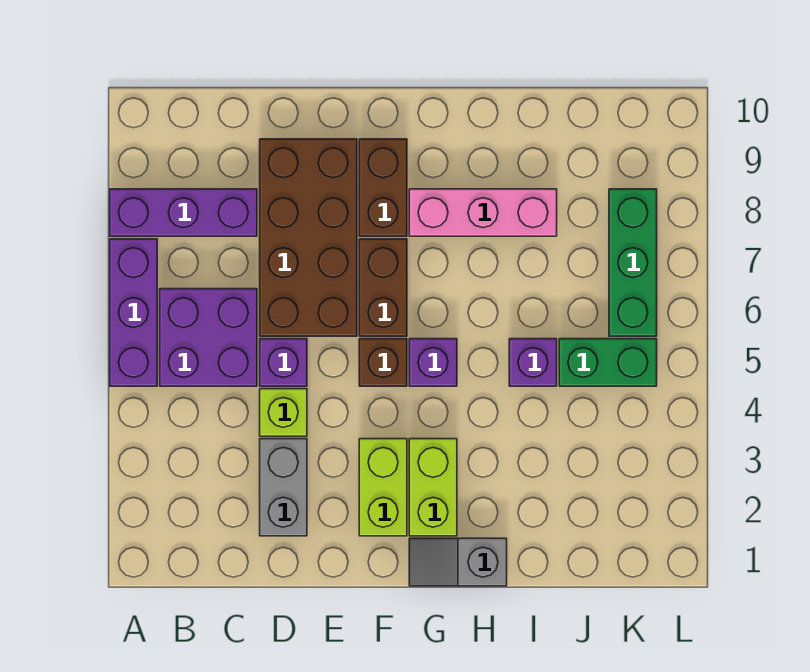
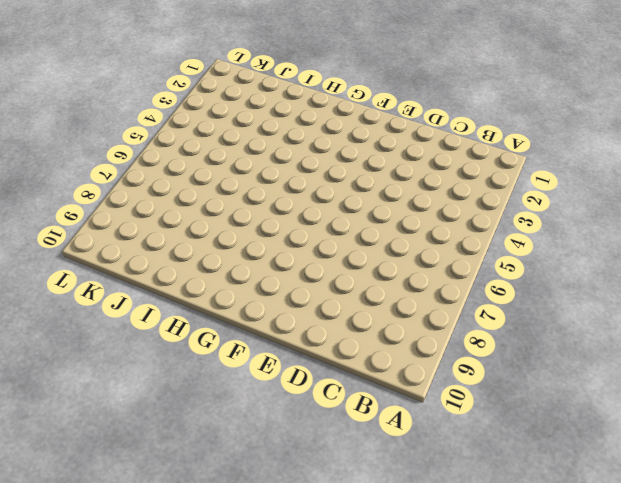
none -> purple brick A5:A7 level 1
none -> purple brick A8:C8 level 1
none -> purple brick B5:C6 level 1

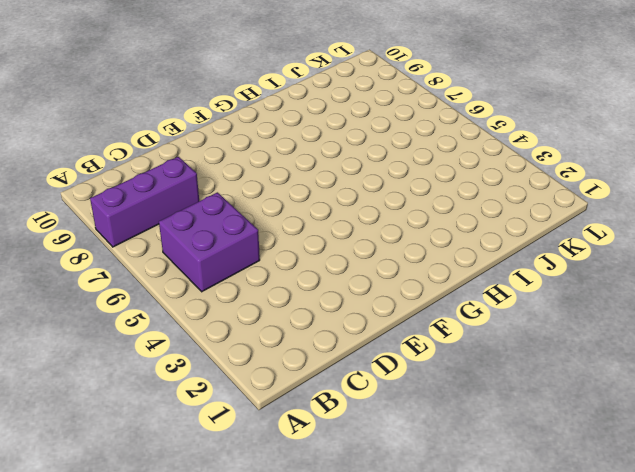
none -> purple brick A5:A7 level 1
none -> grey brick D2:D3 level 1
none -> lime brick D4 level 1

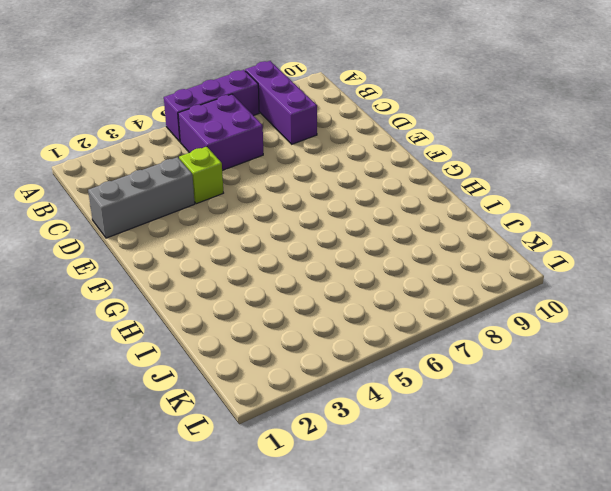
grey brick D1:D3 level 1 -> grey brick D2:D3 level 1
none -> purple brick D5 level 1
none -> brown brick D6:E9 level 1
none -> lime brick F2:F3 level 1

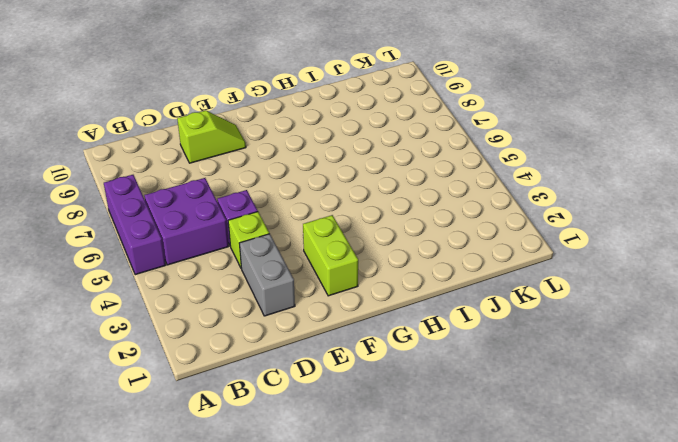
lime slope D9:E9 level 1 top D -> brown brick D6:E9 level 1
none -> purple brick A8:C8 level 1
none -> brown brick F5 level 1
none -> brown brick F6:F7 level 1

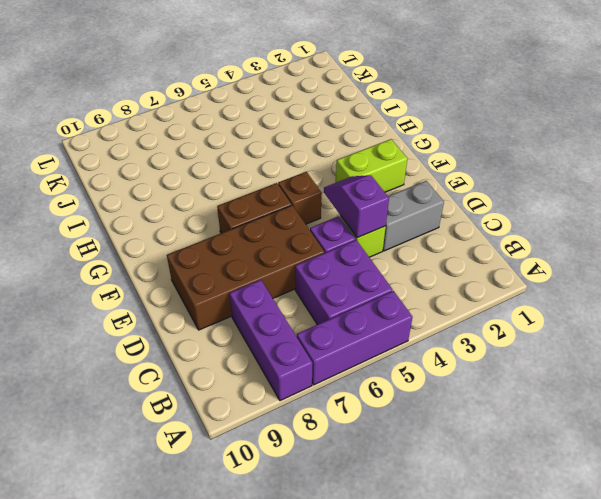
purple slope D4:E4 level 2 top D -> none
none -> brown brick F8:F9 level 1
none -> grey slope G1:H1 level 1 top H
none -> lime brick G2:G3 level 1

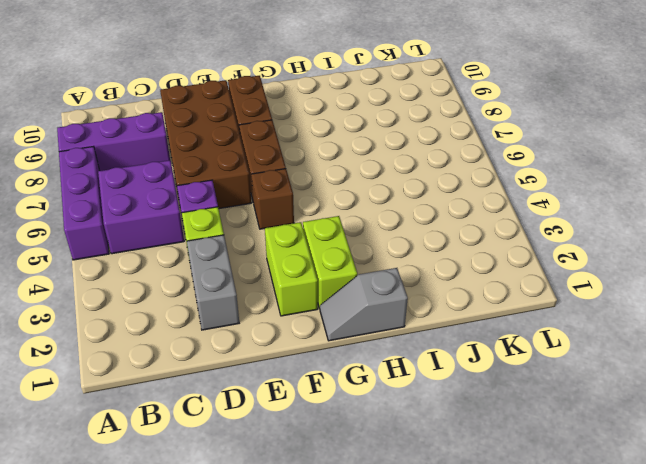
none -> purple brick G5 level 1
none -> pink brick G8:I8 level 1
none -> purple brick I5 level 1

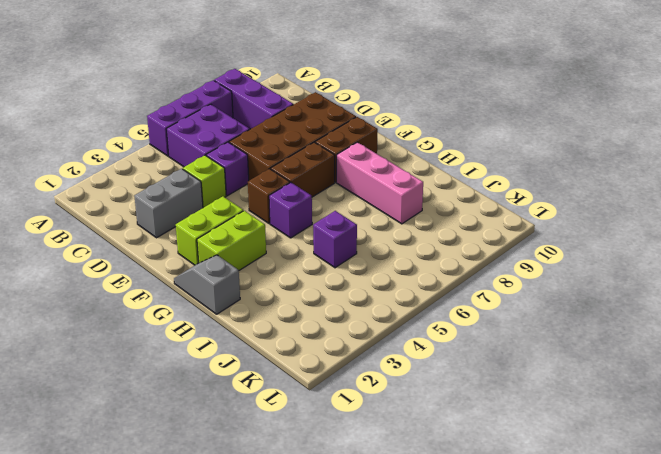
none -> green brick J5:K5 level 1
none -> green brick K6:K8 level 1

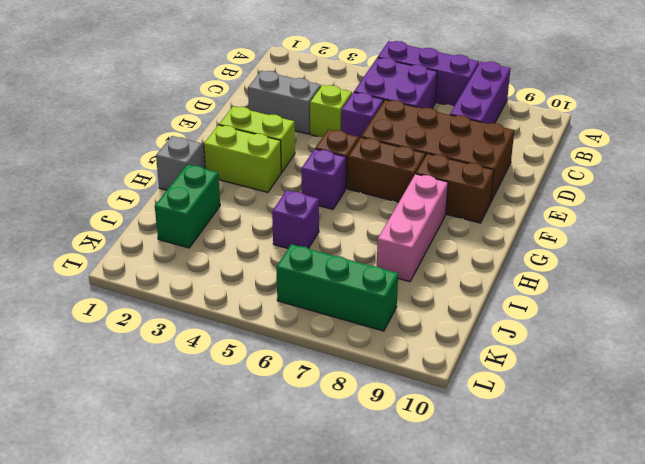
green brick I2:J2 level 1 -> green brick J5:K5 level 1

